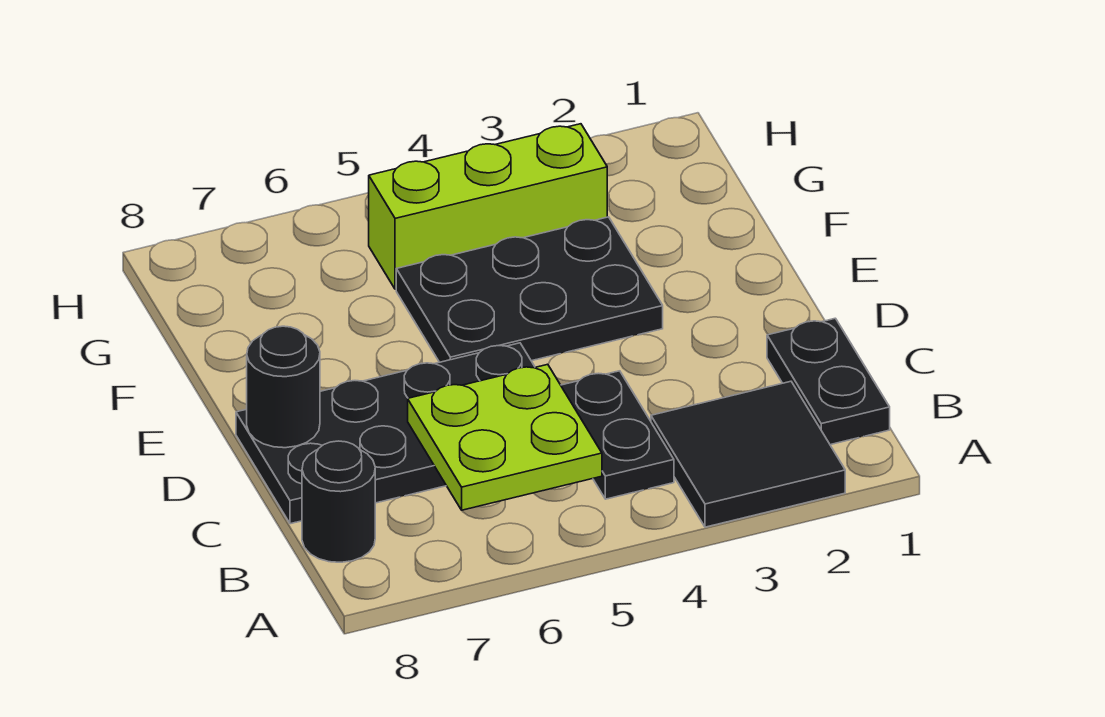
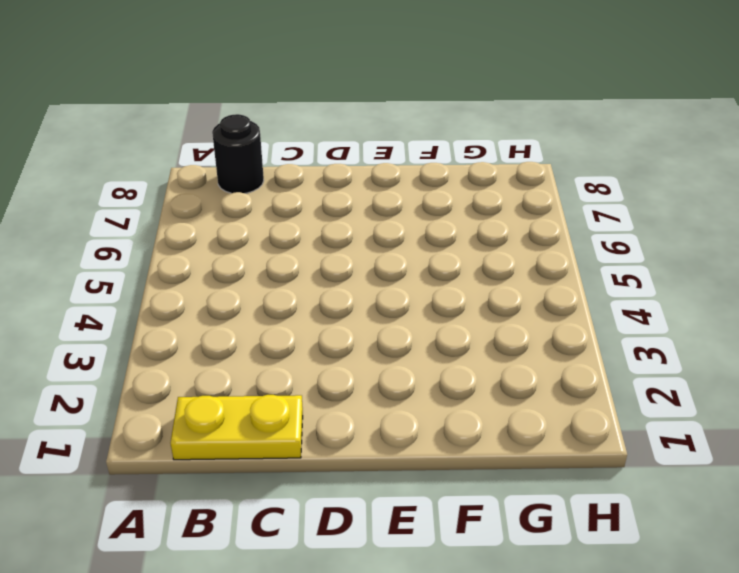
yellow plate B1:C1 level 1 -> black plate B1:C1 level 1
none -> black tile A2:B3 level 1
none -> black plate B4:C4 level 1

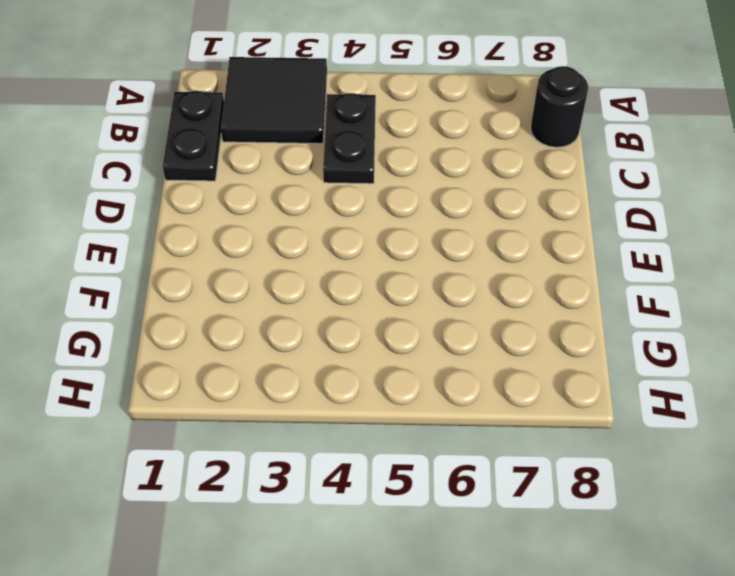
none -> black plate C5:D8 level 1
none -> black plate E3:F5 level 1

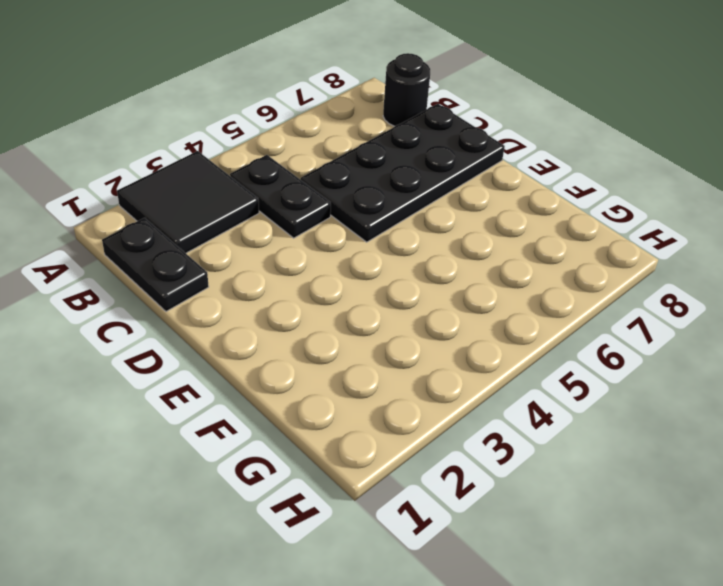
none -> black plate E3:F5 level 1
none -> lime brick G3:G5 level 1

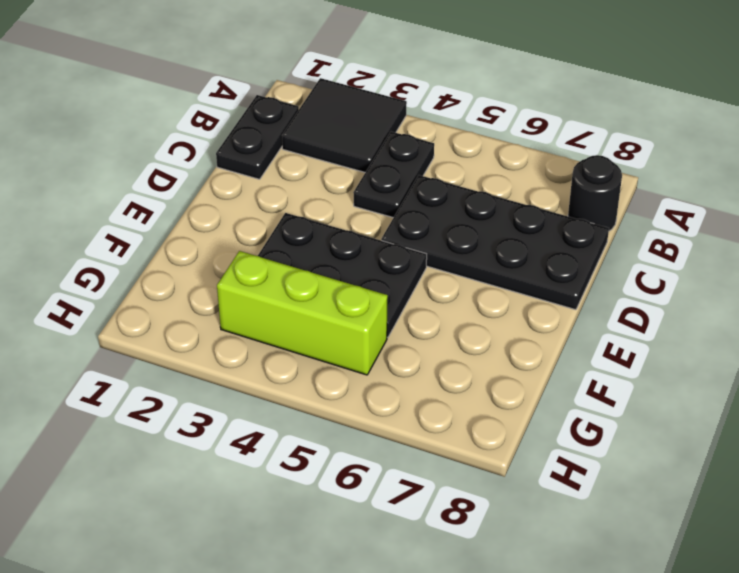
none -> lime plate B5:C6 level 2
none -> black round brick D8 level 2

